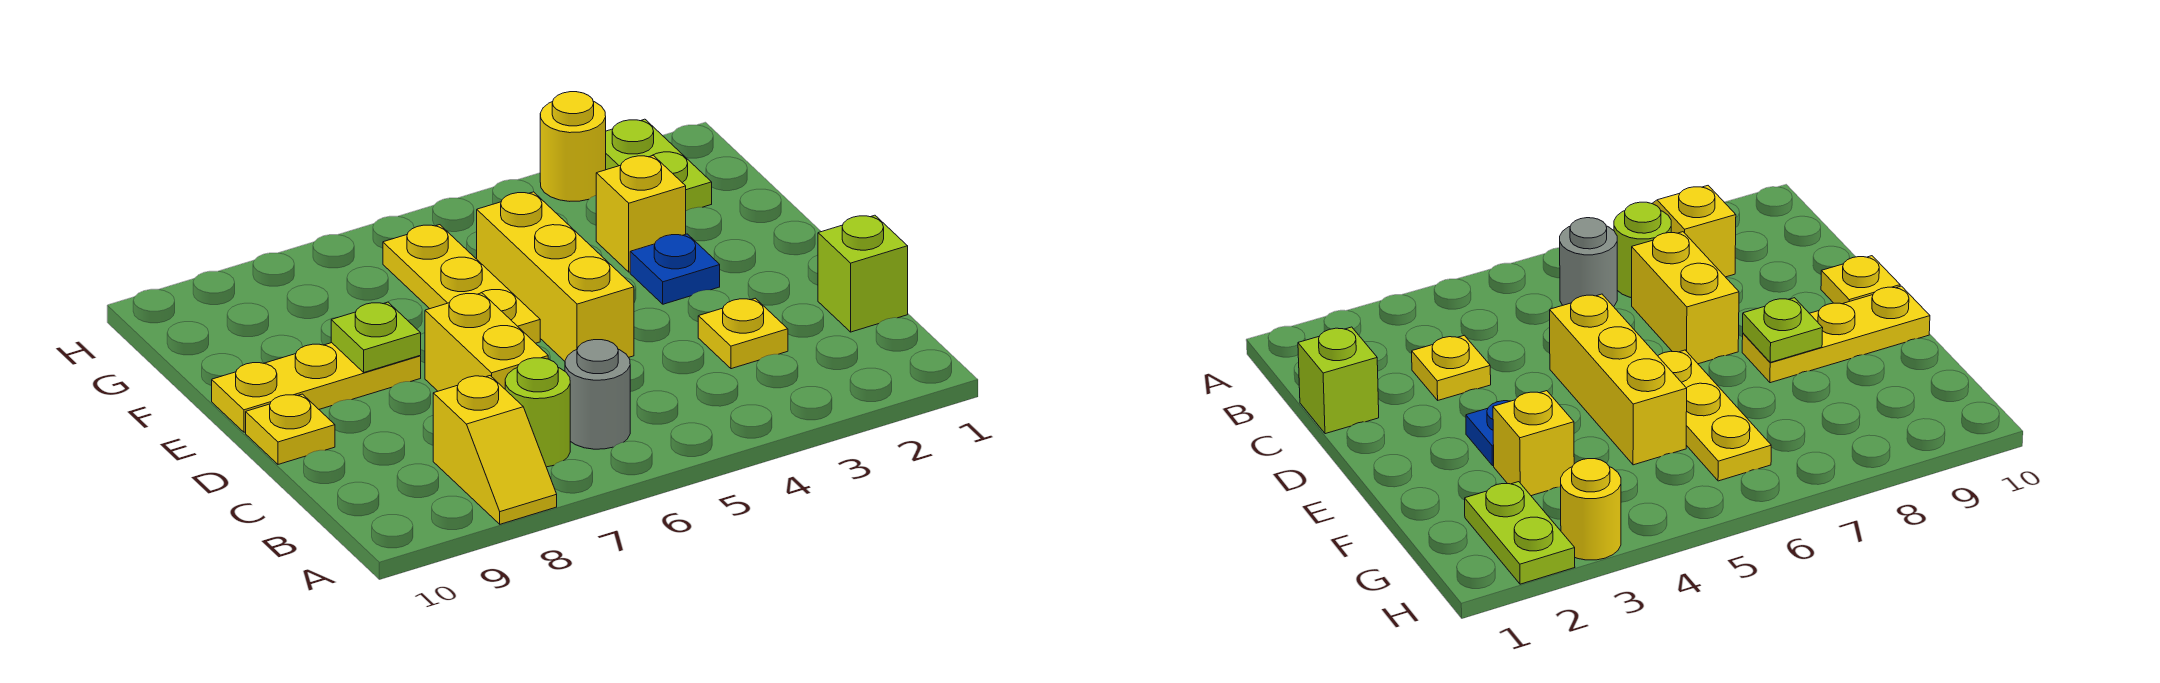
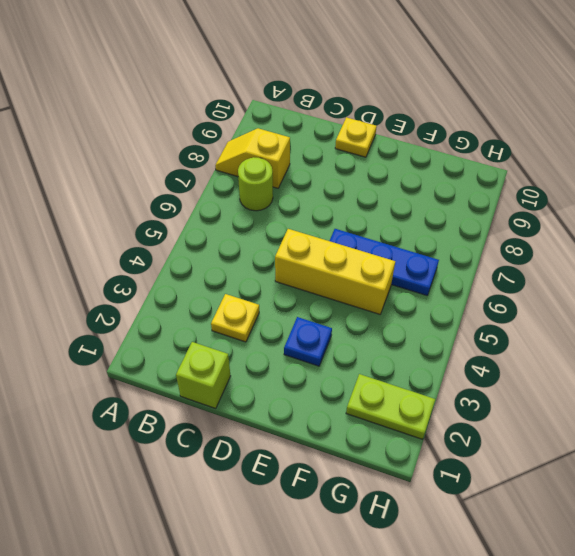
blue plate E6:G6 level 1 -> yellow plate E6:G6 level 1
none -> grey round brick B6 level 1
none -> yellow brick C7:D7 level 1
none -> yellow plate E8:E10 level 1

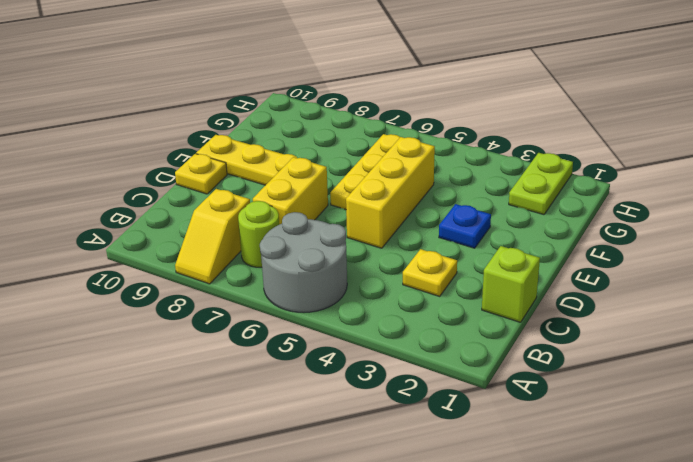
grey round brick A5:B6 level 1 -> grey round brick B6 level 1
none -> yellow brick F3 level 1
none -> yellow round brick H3 level 1
none -> lime plate E8 level 2

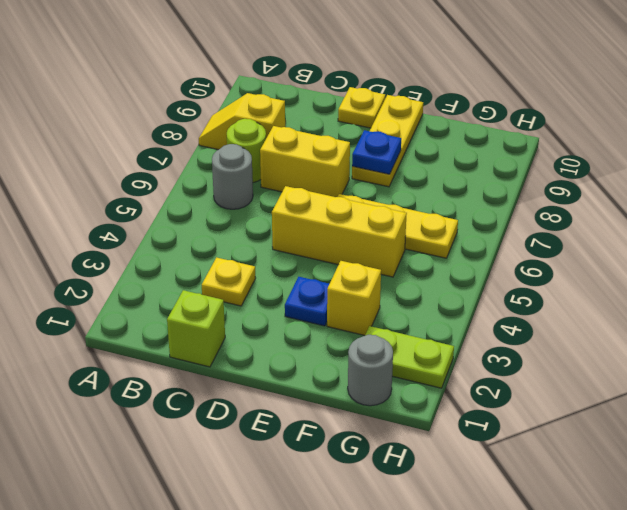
blue plate E8 level 2 -> lime plate E8 level 2
grey round brick G1 level 1 -> none
none -> yellow round brick H3 level 1

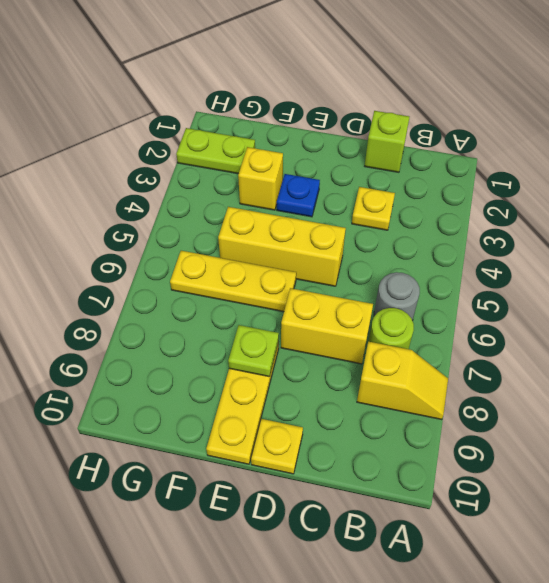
none -> yellow round brick H3 level 1

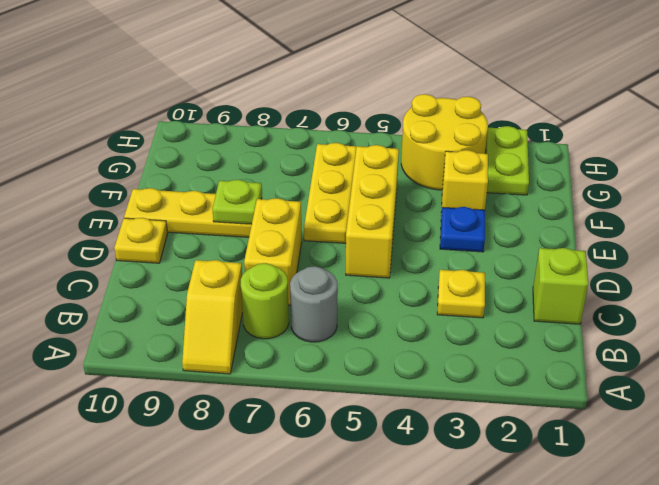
yellow round brick G3:H4 level 1 -> yellow round brick H3 level 1

